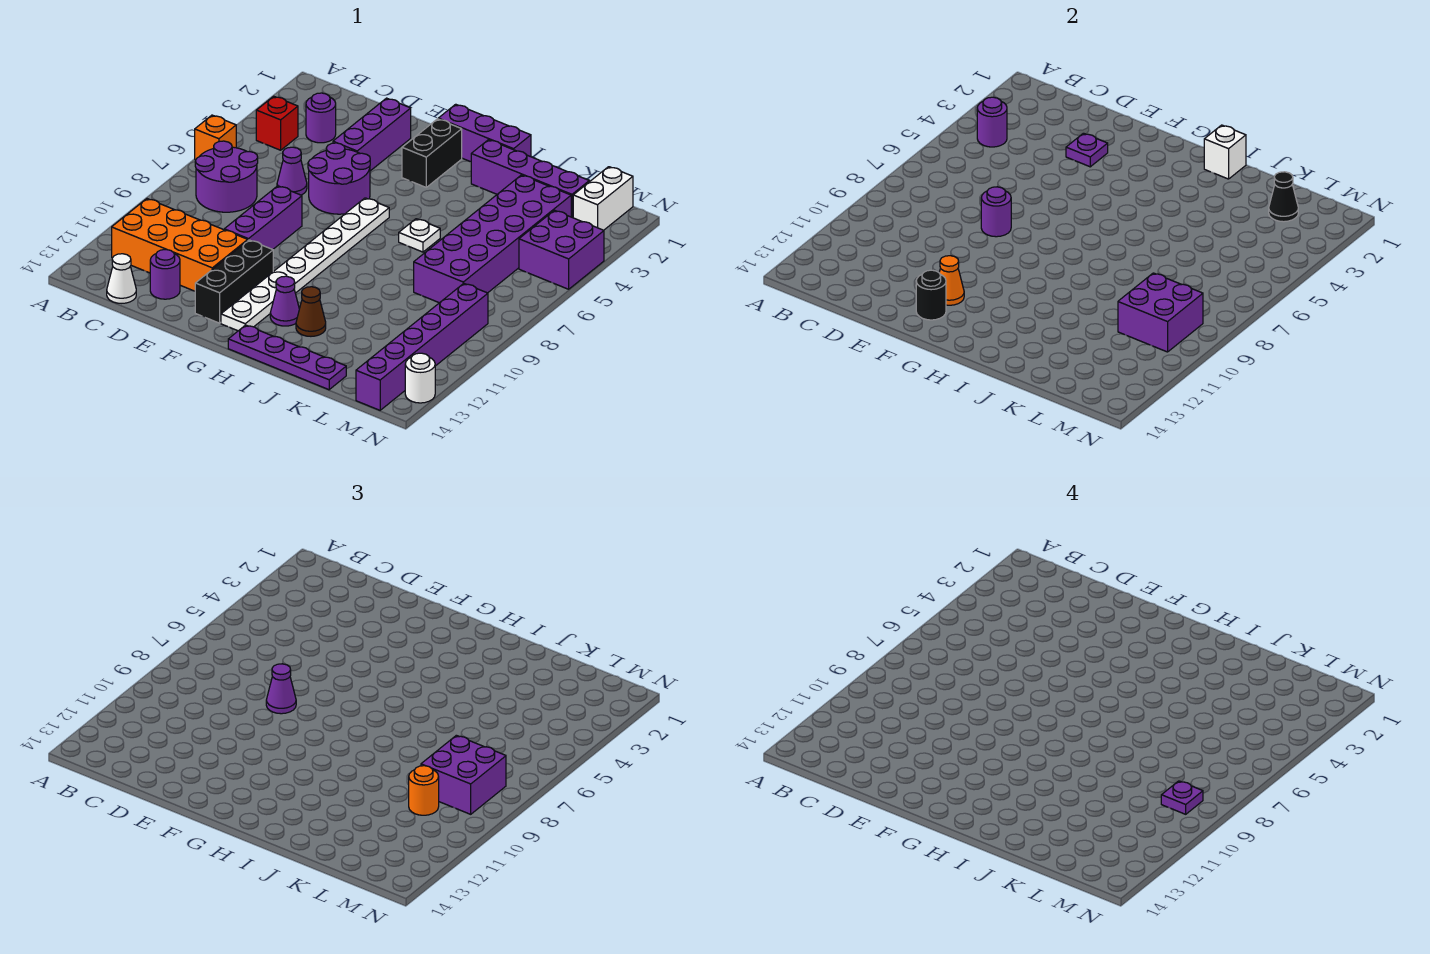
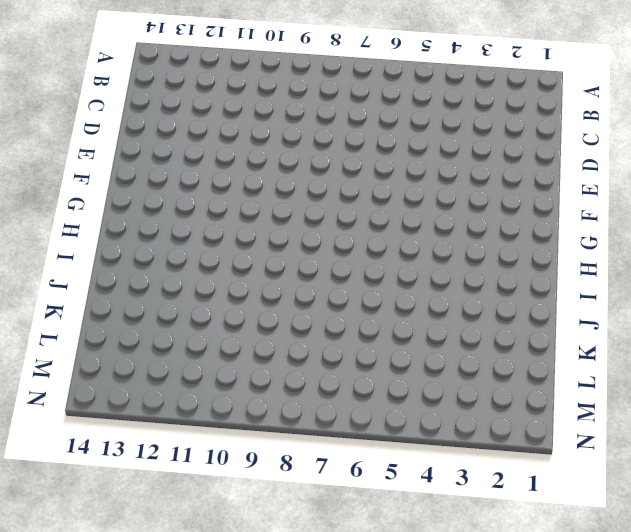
none -> orange brick A6 level 1
none -> red brick B4 level 1
none -> purple round brick B7:C8 level 1
none -> orange brick B11:E12 level 1

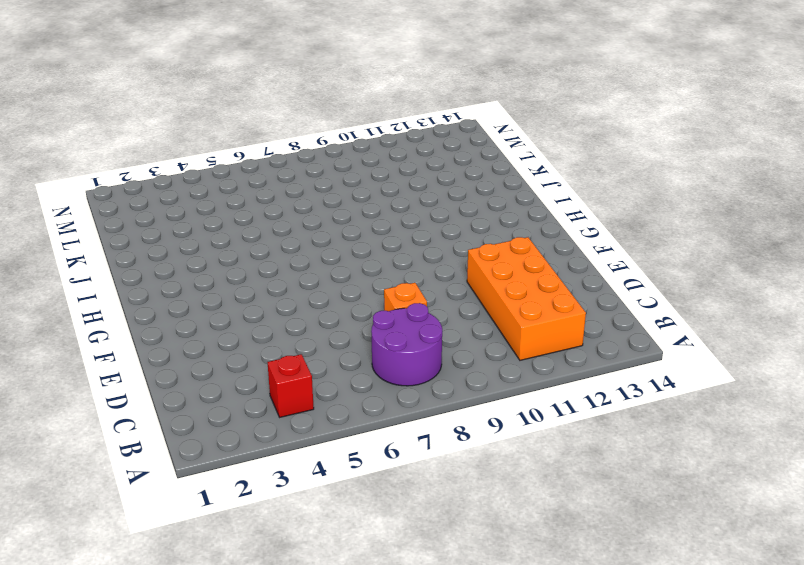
orange brick D8 level 1 -> orange brick A6 level 1
none -> purple round brick C3 level 1
none -> white cone C14 level 1
none -> purple cone D6 level 1
none -> purple round brick D13 level 1

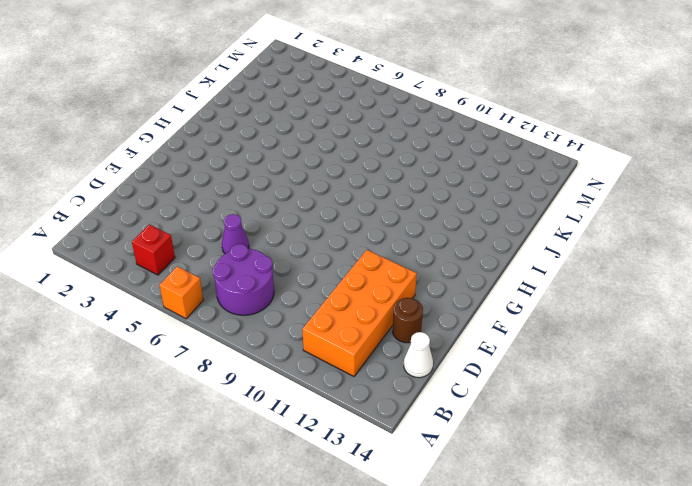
brown round brick D13 level 1 -> purple round brick D13 level 1
none -> purple round brick C3 level 1
none -> purple brick E2:E4 level 1
none -> purple round brick E5:F6 level 1
none -> purple brick E8:E10 level 1

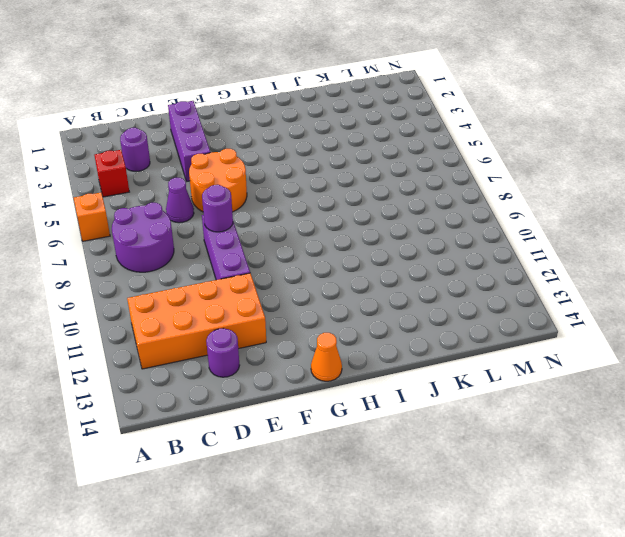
orange round brick E5:F6 level 1 -> purple round brick E5:F6 level 1
orange cone G14 level 1 -> orange cone F12 level 2
none -> white cone C14 level 1
none -> black brick F11:F13 level 1
none -> purple brick G1:I1 level 1
none -> black brick G2:G3 level 1

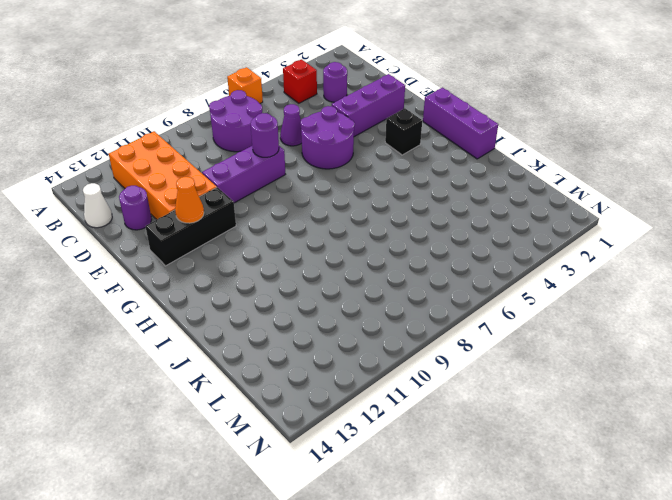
black brick G3 level 1 -> black brick G2:G3 level 1
none -> white plate G6:G13 level 1
none -> purple cone H12 level 1
none -> purple plate H14:K14 level 1
none -> purple brick I2:L2 level 1

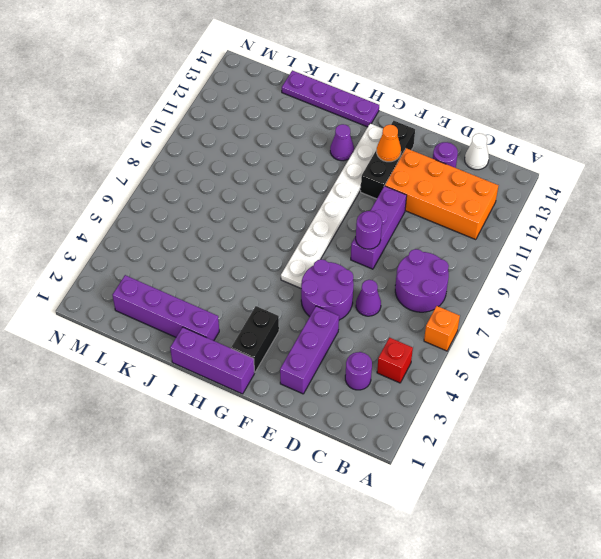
none -> white plate I6 level 1
none -> brown cone I12 level 1
none -> purple brick K3:L8 level 1
none -> white brick M1:M2 level 1

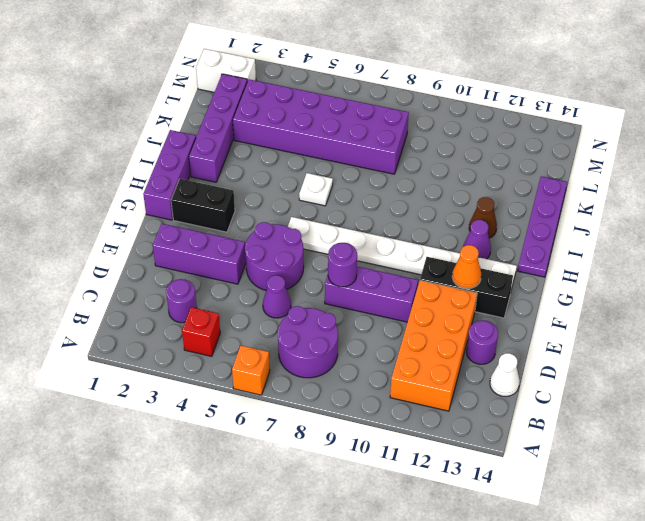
none -> purple brick M4:N5 level 1
none -> purple brick M9:M14 level 1
none -> white round brick N13 level 1
none -> purple round brick B4 level 2

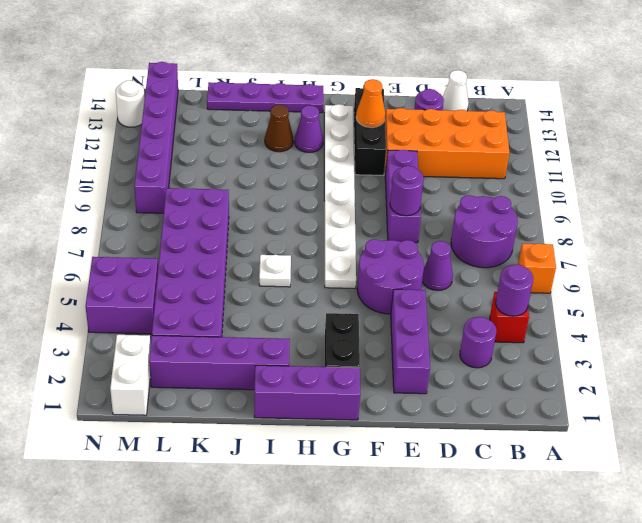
none -> purple plate E3 level 2
none -> black round brick F13 level 2
none -> white brick I1 level 2
none -> black cone L2 level 2

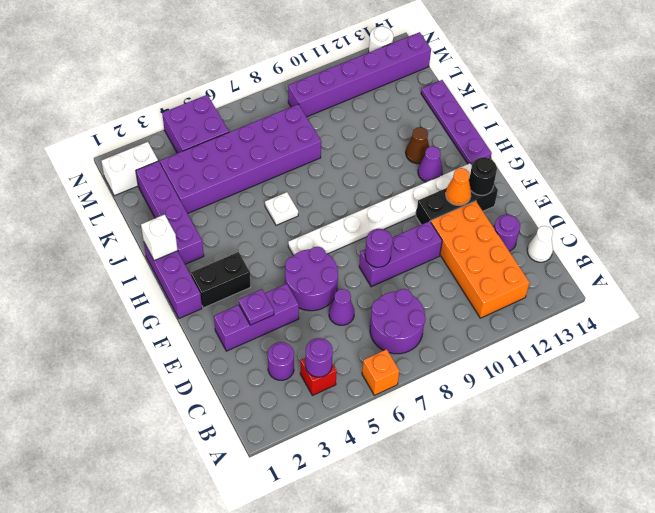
none -> black cone L2 level 2
none -> purple brick L9:M10 level 2
none -> purple cone E8 level 3
none -> purple brick L8:M9 level 3

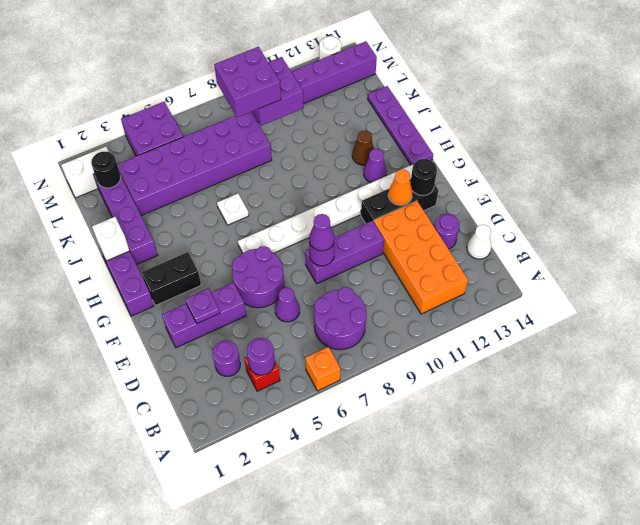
black round brick L2 level 2 -> black cone L2 level 2
none -> orange round brick L10 level 3
none -> purple plate M9 level 4

